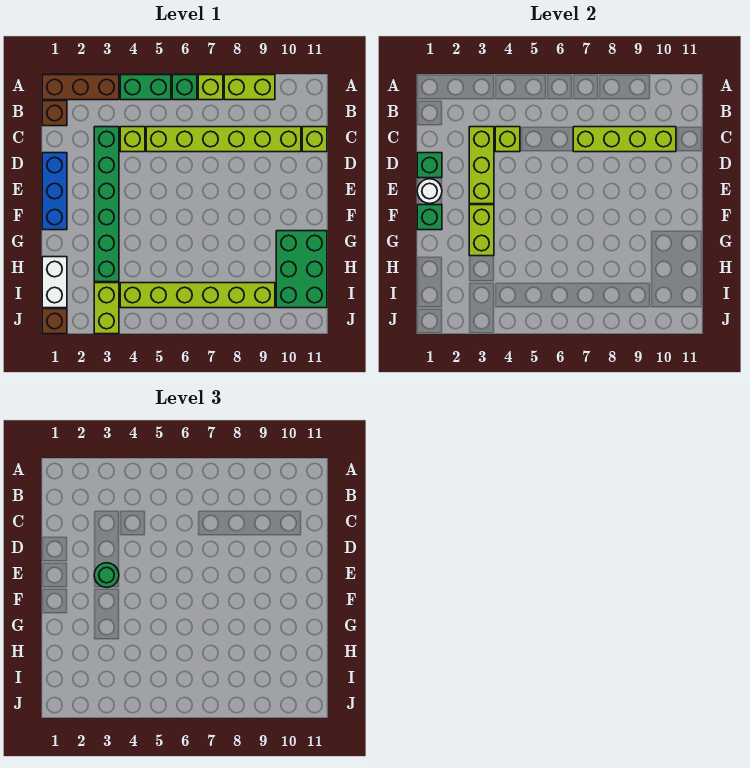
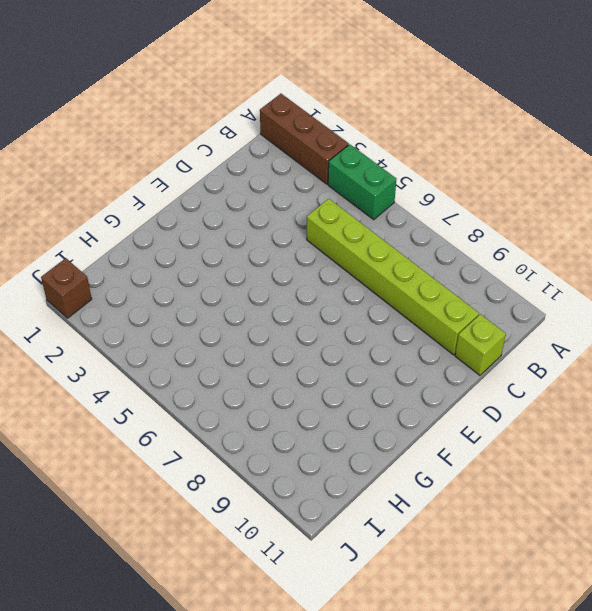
none -> green brick A6 level 1
none -> lime brick A7 level 1
none -> lime brick A8:A9 level 1

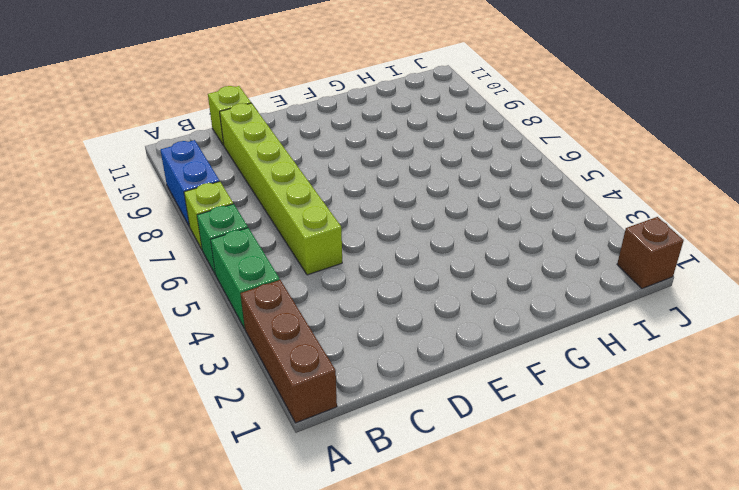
blue brick A8:A9 level 1 -> lime brick A8:A9 level 1
none -> brown brick B1 level 1
none -> green brick C3:H3 level 1
none -> lime brick C4 level 1

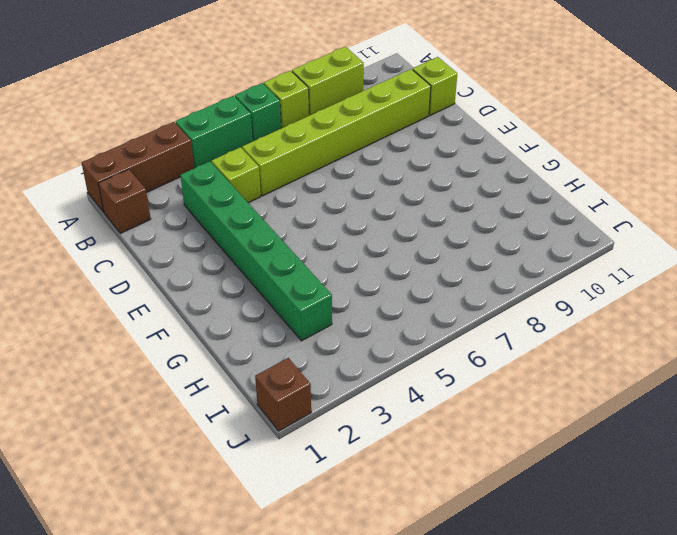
none -> blue brick D1:F1 level 1
none -> green brick G10:I11 level 1
none -> white brick H1:I1 level 1

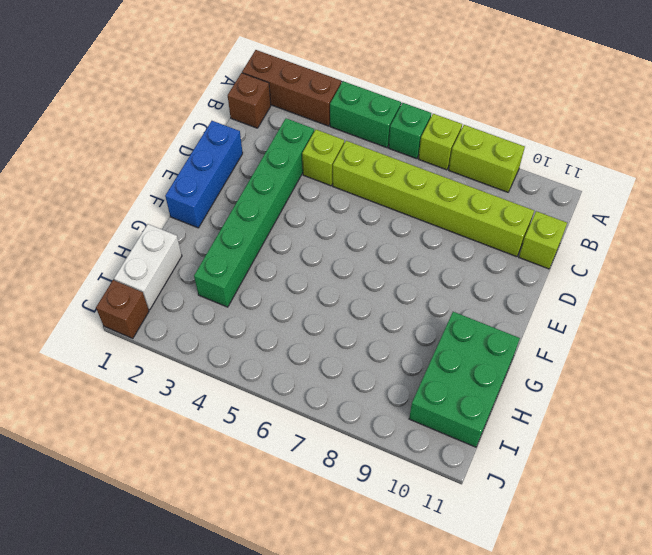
none -> lime brick I3:J3 level 1
none -> lime brick I4:I9 level 1
none -> lime brick C3:E3 level 2

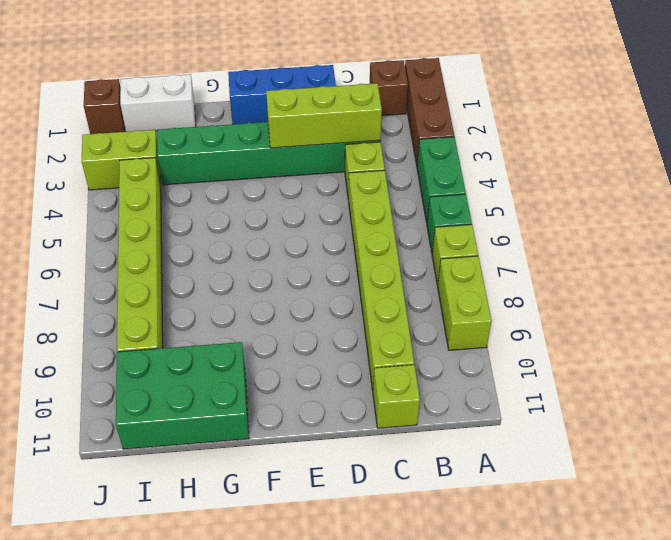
none -> lime brick C4 level 2
none -> lime brick C7:C10 level 2
none -> green brick D1 level 2

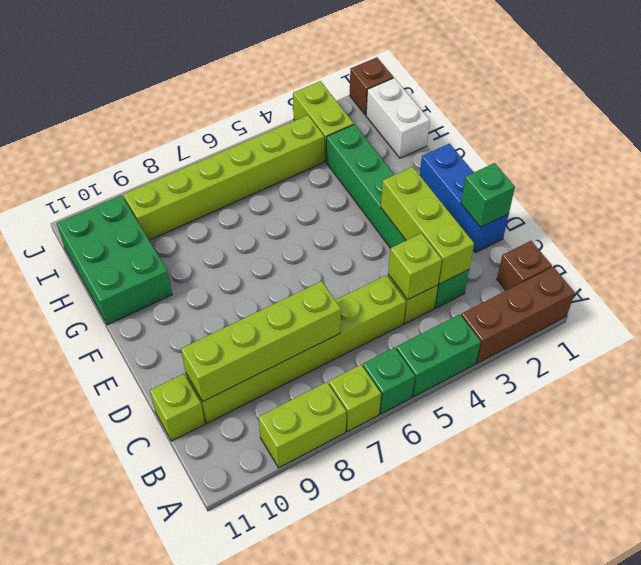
none -> white round brick E1 level 2
none -> green brick F1 level 2
none -> lime brick F3:G3 level 2

